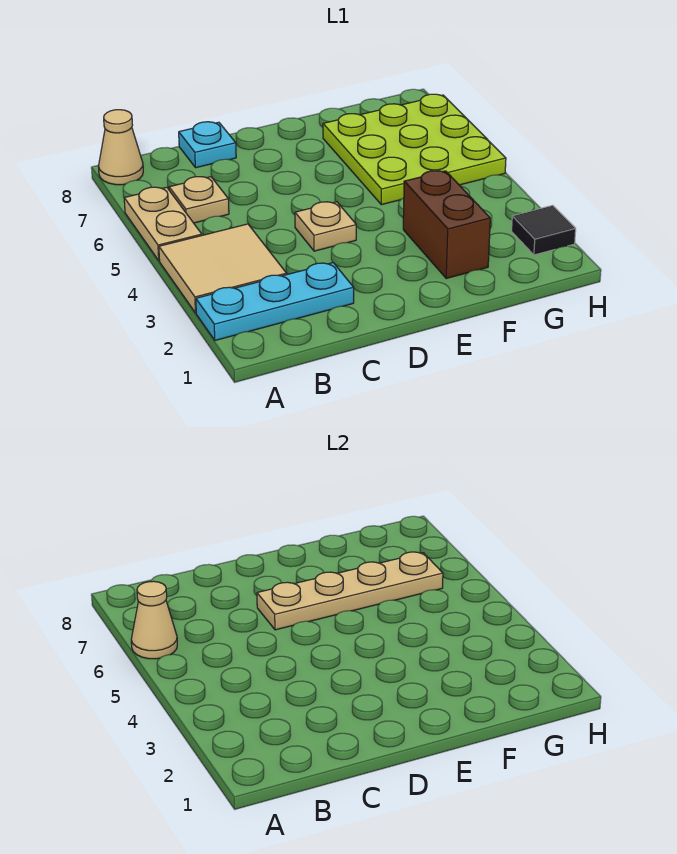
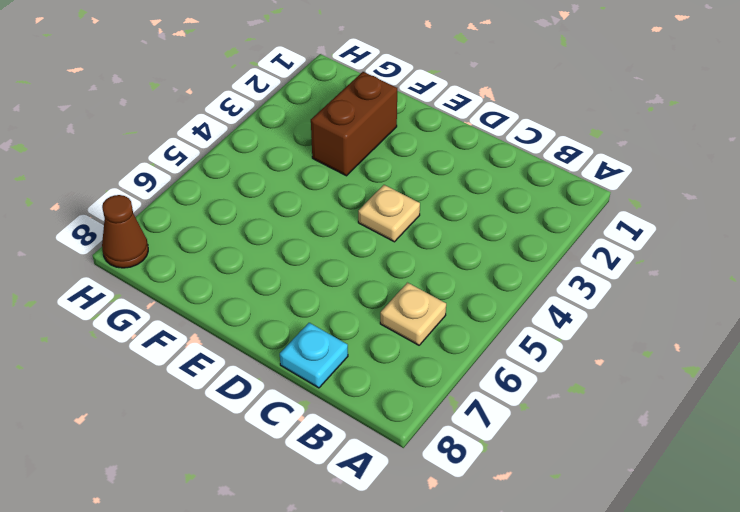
brown cone H8 level 1 -> none
none -> cyan plate A2:C2 level 1
none -> tan tile A3:B4 level 1
none -> tan plate A5:A6 level 1

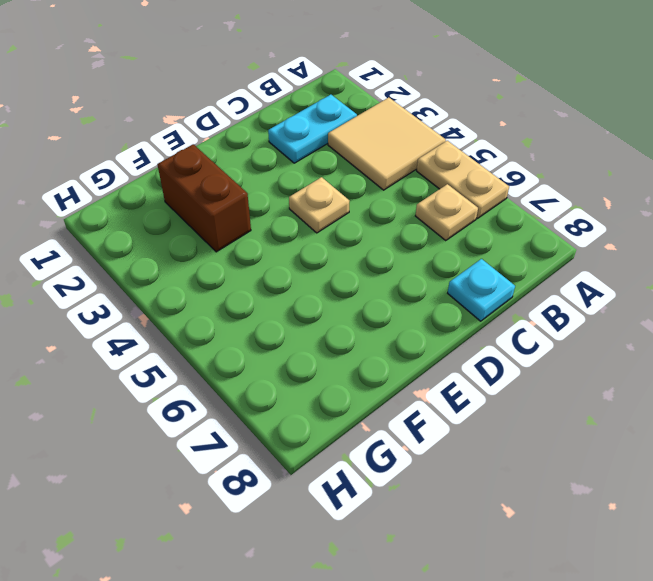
cyan plate B2:C2 level 1 -> cyan plate A2:C2 level 1
none -> tan cone A8 level 1
none -> lime plate F5:H7 level 1
none -> black tile H2 level 1

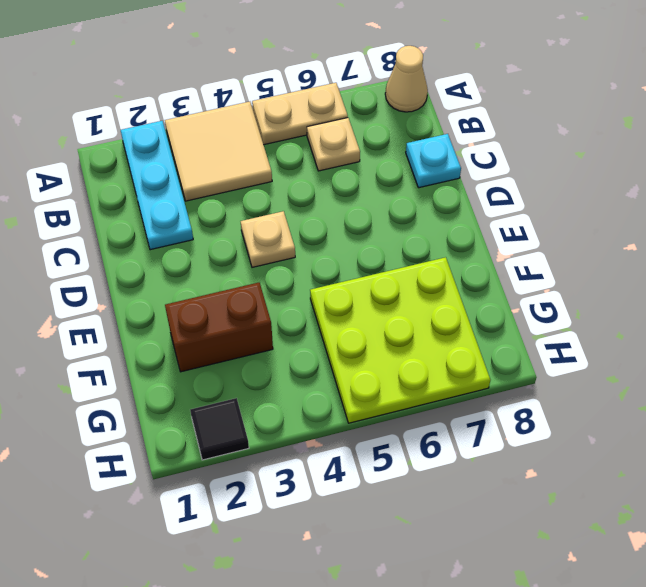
none -> tan cone A6 level 2
none -> tan plate D6:G6 level 2

